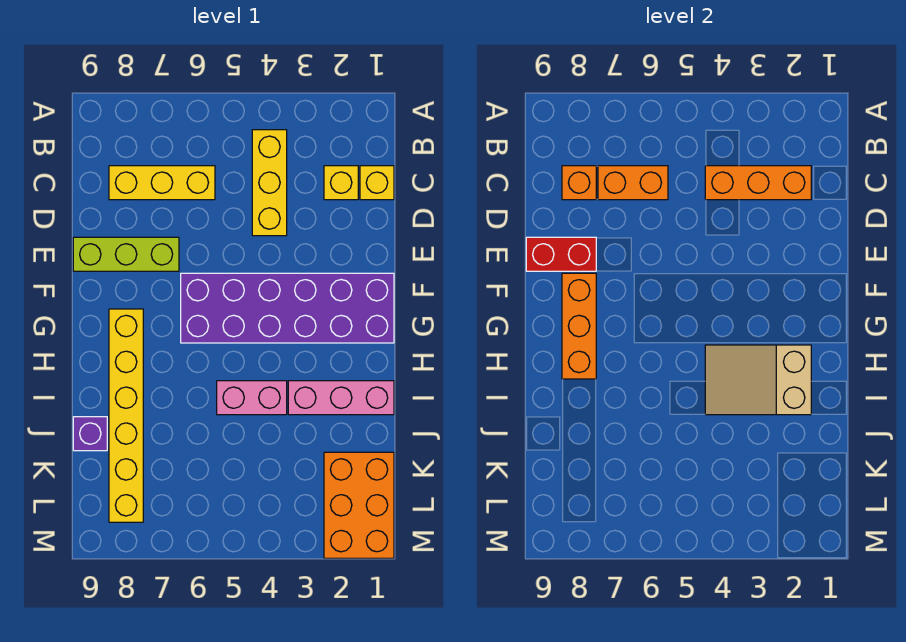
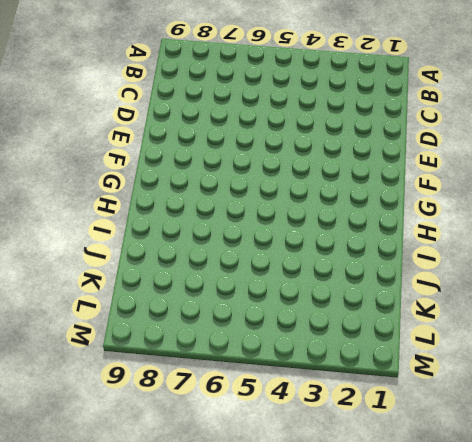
none -> yellow brick B4:D4 level 1
none -> yellow brick C1 level 1
none -> yellow brick C2 level 1

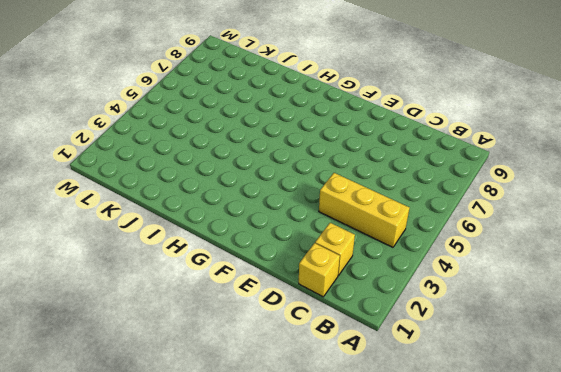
none -> yellow brick C6:C8 level 1
none -> lime brick E7:E9 level 1
none -> purple brick F1:G6 level 1

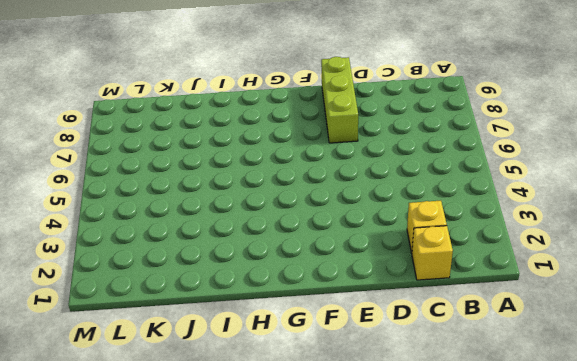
none -> yellow brick B4:D4 level 1
none -> yellow brick C6:C8 level 1
none -> purple brick F1:G6 level 1

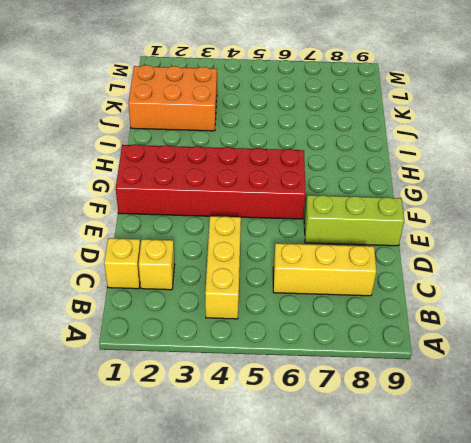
red brick F1:G6 level 1 -> purple brick F1:G6 level 1
orange brick J1:K3 level 1 -> orange brick K1:M2 level 1
none -> yellow brick G8:L8 level 1
none -> pink brick I1:I3 level 1
none -> pink brick I4:I5 level 1

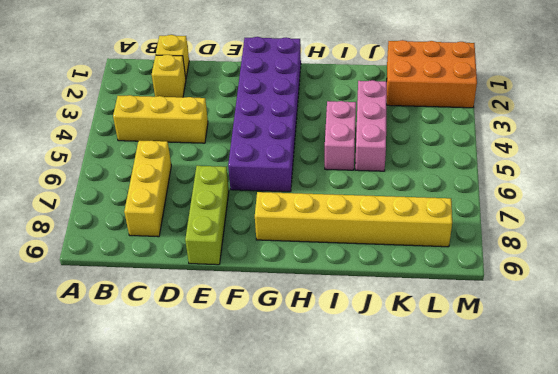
pink brick J3:J5 level 1 -> pink brick I1:I3 level 1
none -> purple brick J9 level 1
none -> orange brick C2:C4 level 2
none -> orange brick C6:C7 level 2

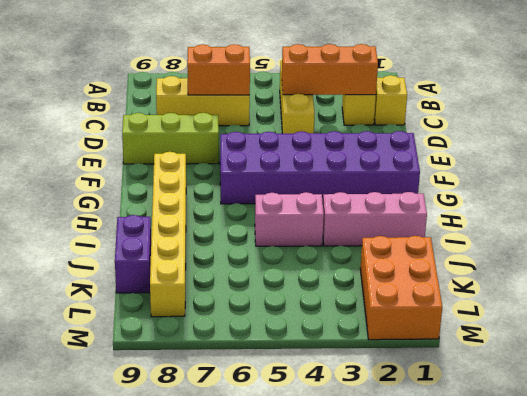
purple brick J9:K9 level 1 -> purple brick J9 level 1
none -> orange brick C8 level 2
none -> red brick E8:E9 level 2
none -> orange brick F8:H8 level 2

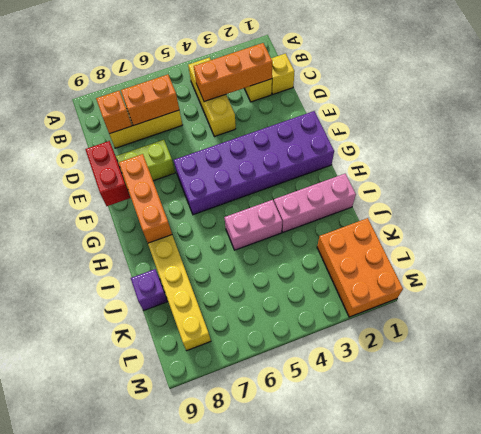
red brick E9:F9 level 2 -> red brick E8:E9 level 2
none -> tan slope H2:I4 level 2 top 2

